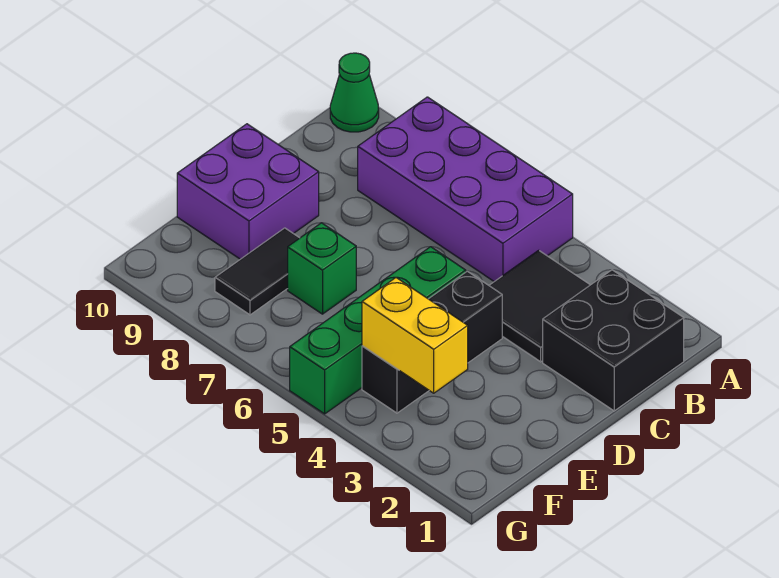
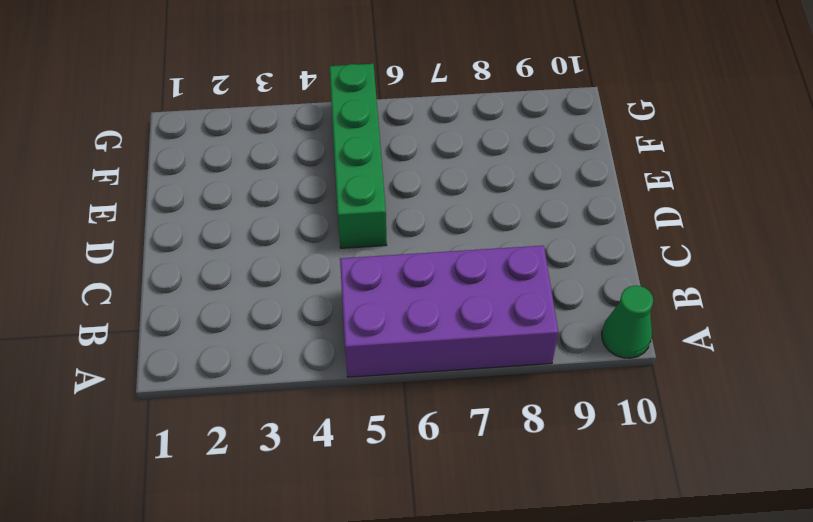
none -> black brick B1:C2 level 1
none -> black tile B3:C4 level 1

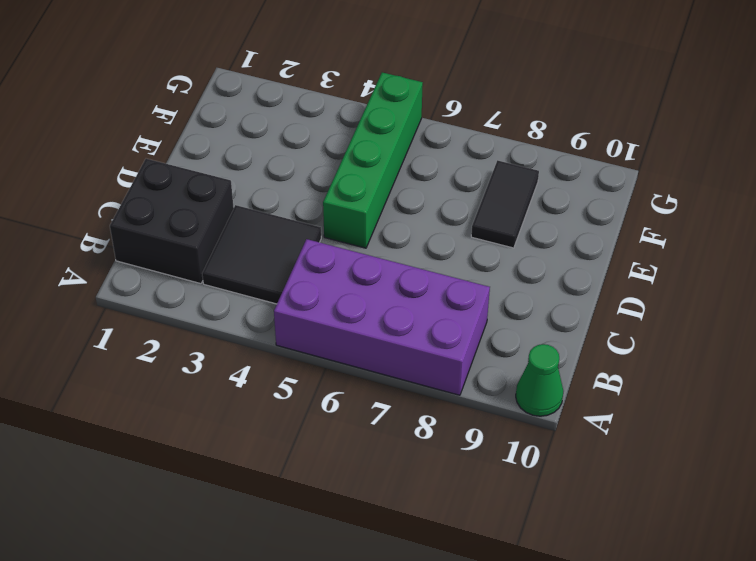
none -> black brick D4:F4 level 1
none -> purple brick D9:E10 level 1

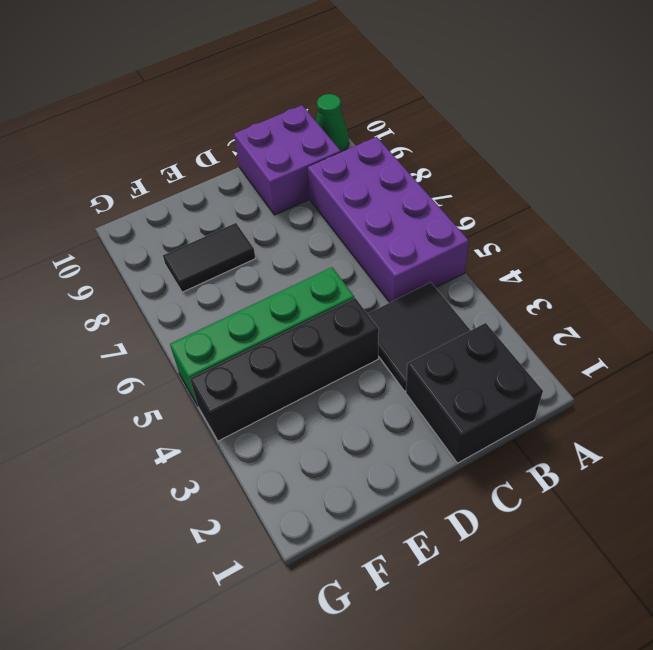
purple brick B9:C10 level 1 -> purple brick D9:E10 level 1
black brick D4:G4 level 1 -> black brick D4:F4 level 1
none -> green brick E7 level 1
none -> yellow brick F3:F4 level 2

